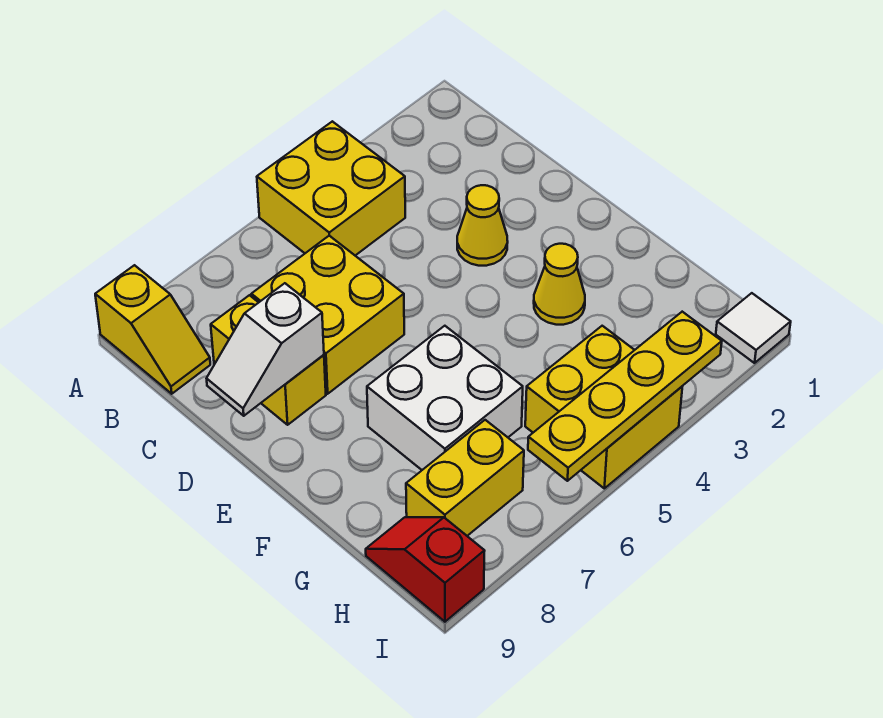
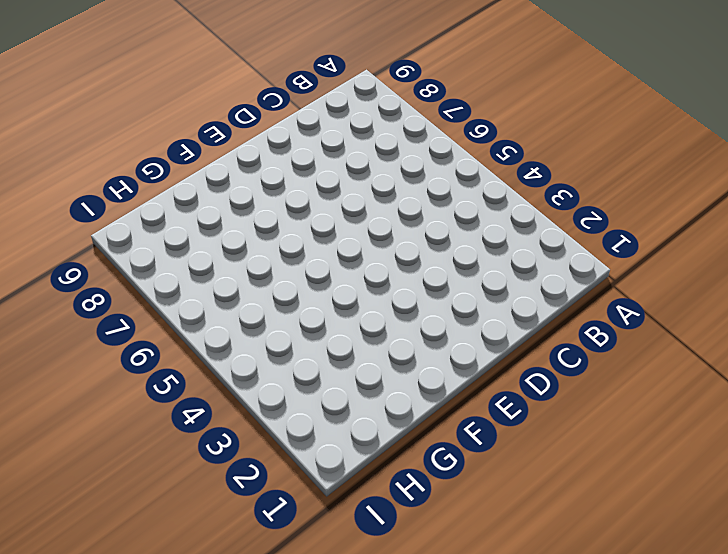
none -> yellow brick A4:B5 level 1
none -> yellow slope A9:B9 level 1 top A
none -> yellow brick C6:D7 level 1

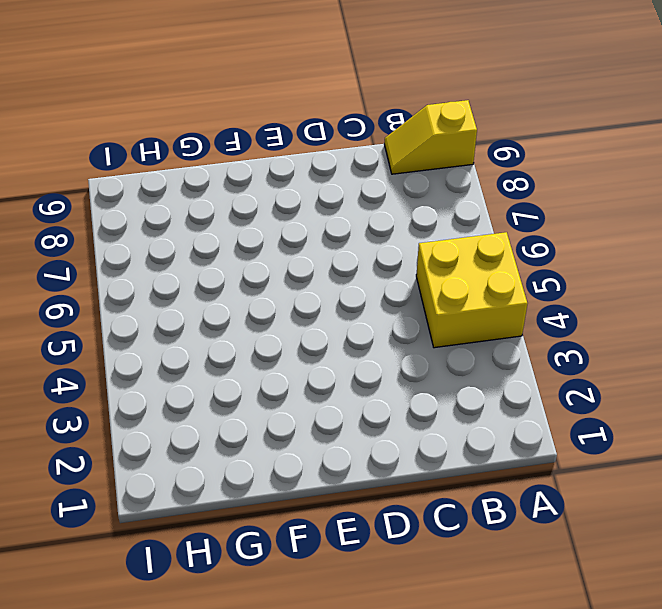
none -> yellow brick C6:D7 level 1
none -> yellow brick C8:D8 level 1
none -> yellow cone D3 level 1

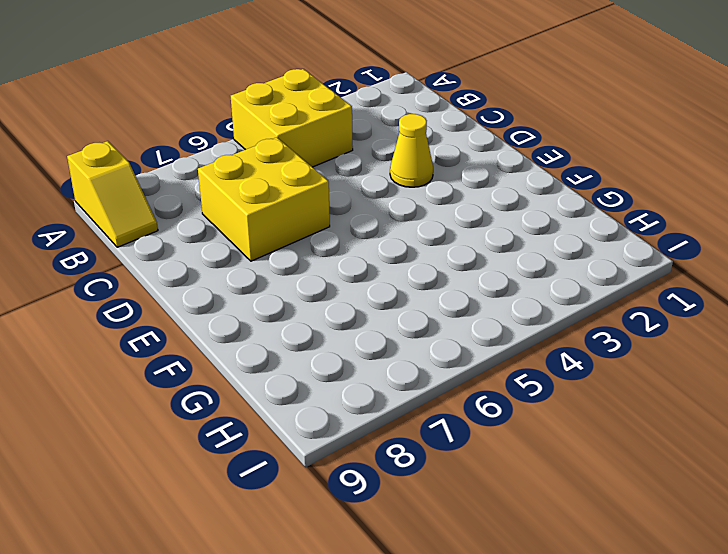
none -> yellow brick C8:D8 level 1
none -> yellow cone F3 level 1
none -> white brick F6:G7 level 1

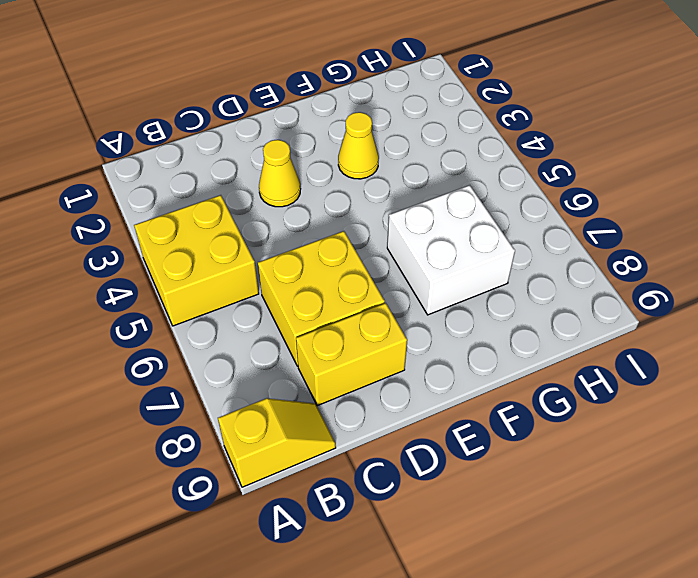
none -> yellow brick H4:I5 level 1
none -> yellow brick H7:H8 level 1
none -> red slope H9:I9 level 1 top I

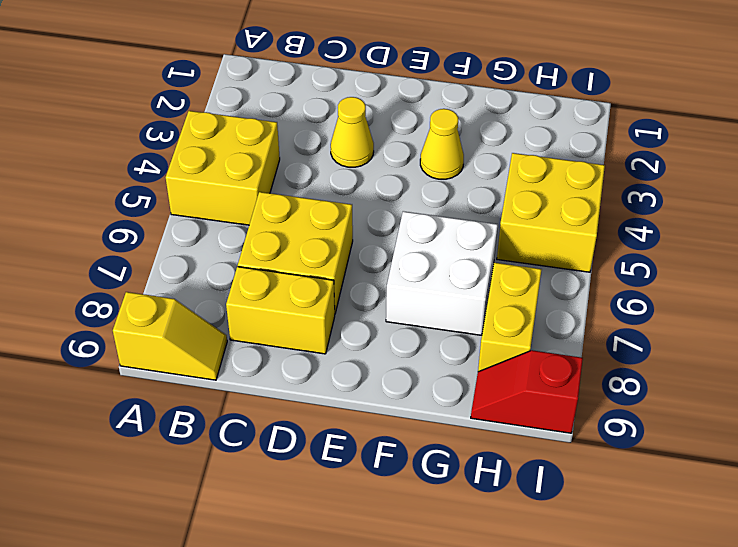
none -> white tile I1 level 1
none -> white slope D8:D9 level 2 top 8
none -> yellow plate I3:I6 level 2

